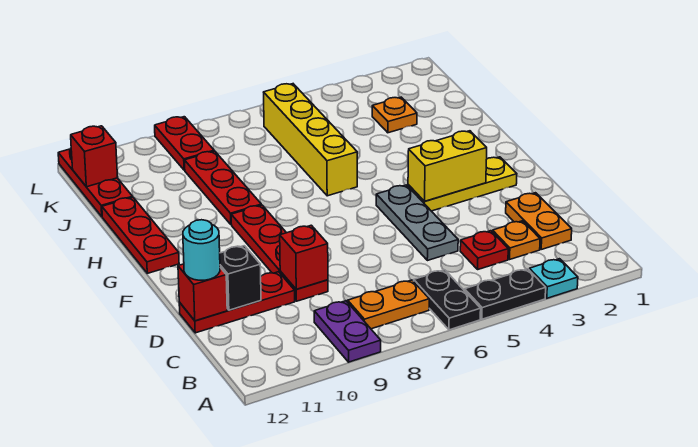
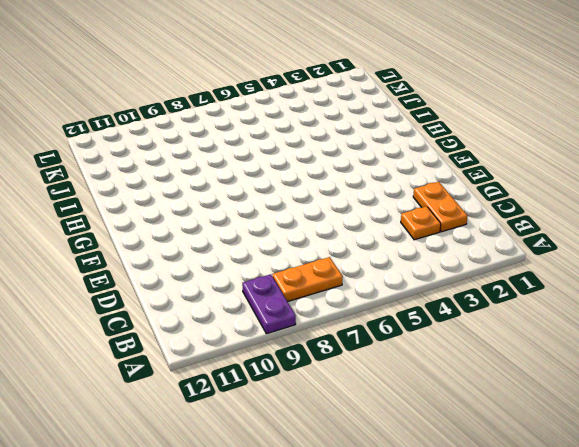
none -> cyan plate A3 level 1
none -> black plate A4:A5 level 1
none -> black plate A6:B6 level 1

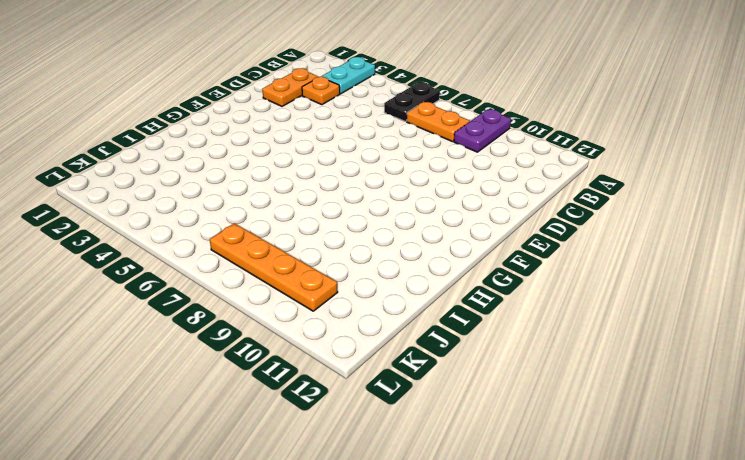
cyan plate A3:B3 level 1 -> cyan plate A3 level 1
orange plate K7:K10 level 1 -> red plate K9:L9 level 1
none -> black plate A4:A5 level 1
none -> red plate C4 level 1
none -> grey plate D5:F5 level 1

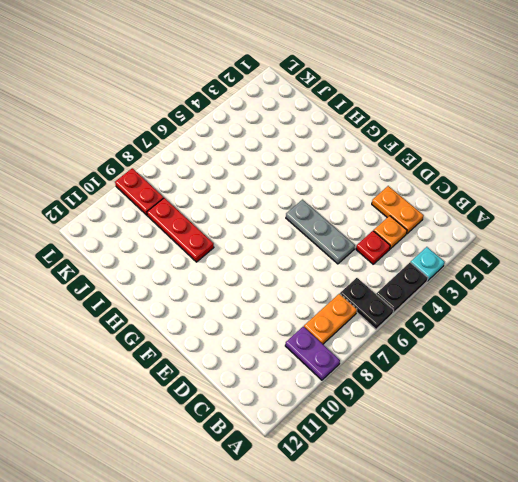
none -> red plate D9:G9 level 1
none -> red plate D10:D12 level 1
none -> yellow plate F2:F4 level 1

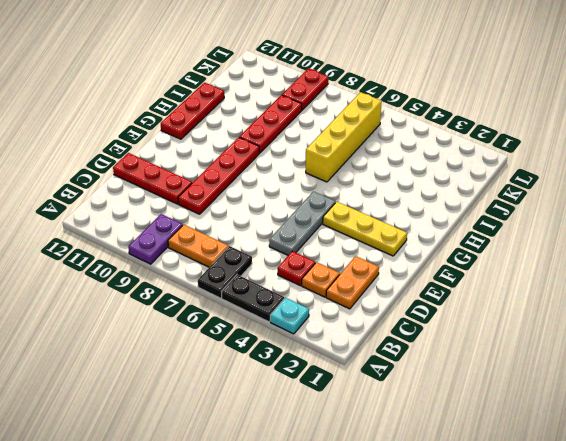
none -> orange plate J3 level 1
none -> red plate J12:L12 level 1
none -> red brick D9 level 2

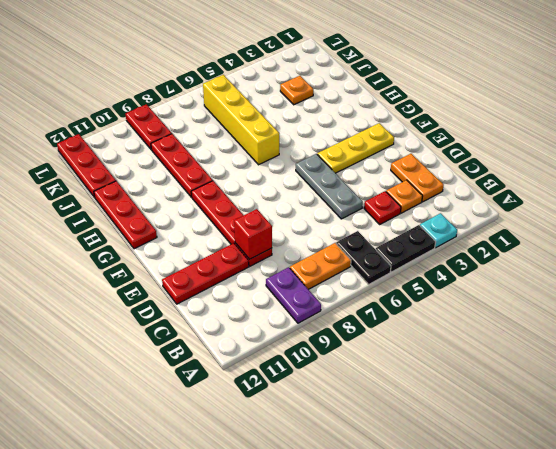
none -> black brick D11 level 2
none -> red brick D12 level 2
none -> yellow brick F3:F4 level 2

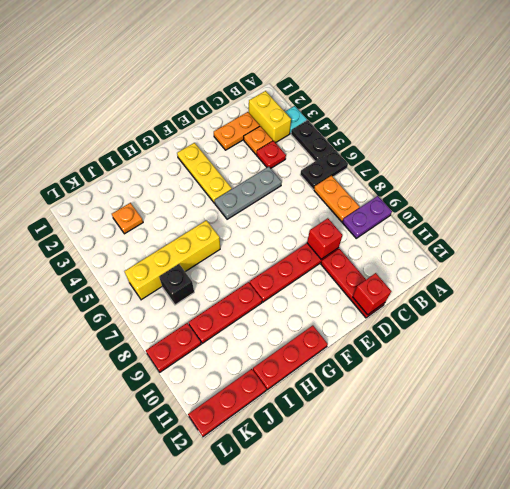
yellow brick B2:B3 level 1 -> yellow brick F3:F4 level 2
black brick J7 level 1 -> black brick D11 level 2
none -> red brick K12 level 2
none -> cyan round brick D12 level 3

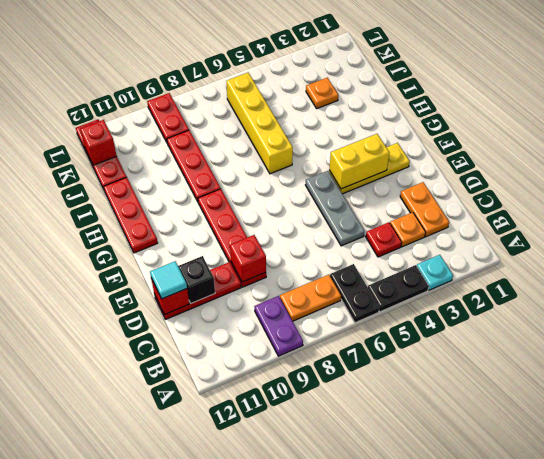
cyan tile D12 level 3 -> cyan round brick D12 level 3

